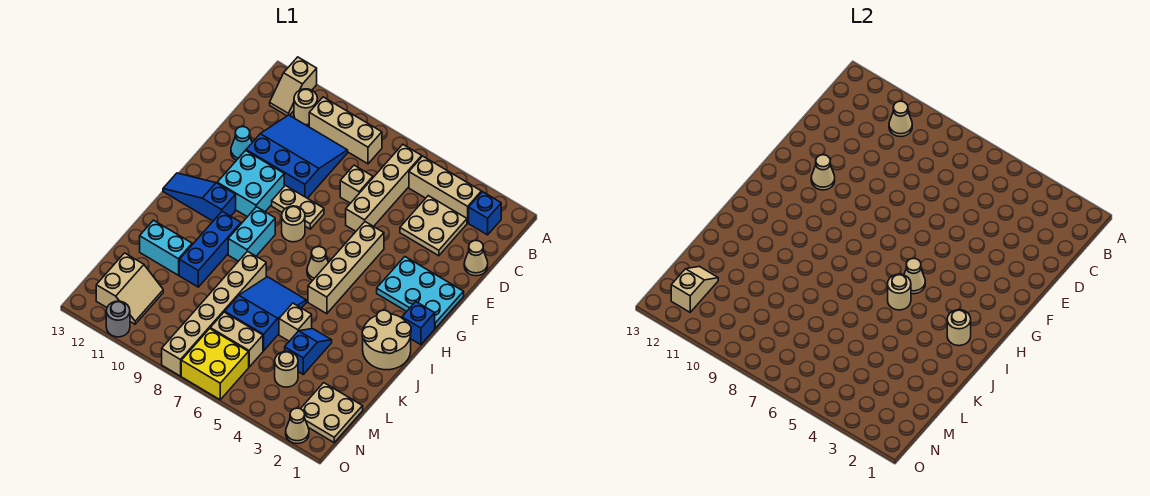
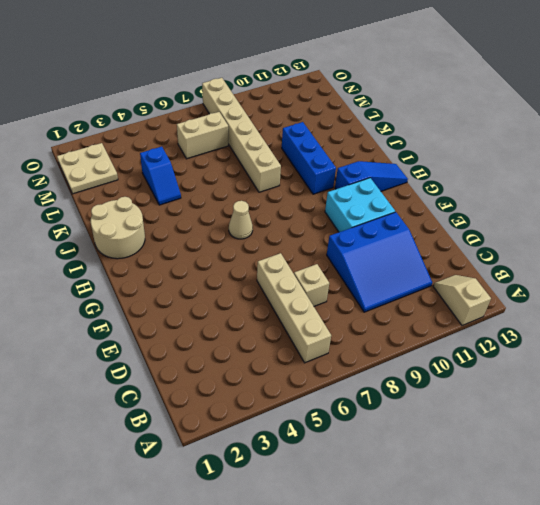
none -> blue brick B2 level 1
none -> tan brick B3:B5 level 1
none -> tan brick B8:B10 level 1
none -> tan round brick B11 level 1

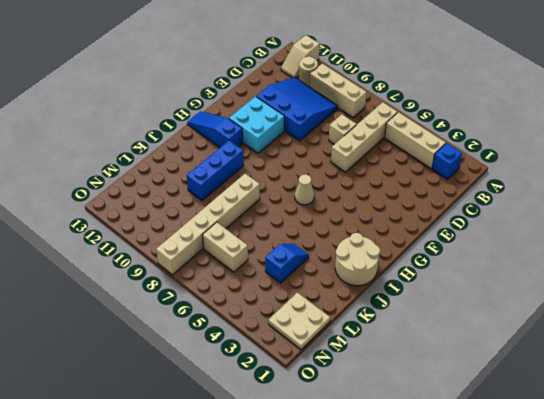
none -> tan plate C3:D4 level 1
none -> tan cone D1 level 1
none -> cyan cone E12 level 1
none -> cyan plate F1:G3 level 1

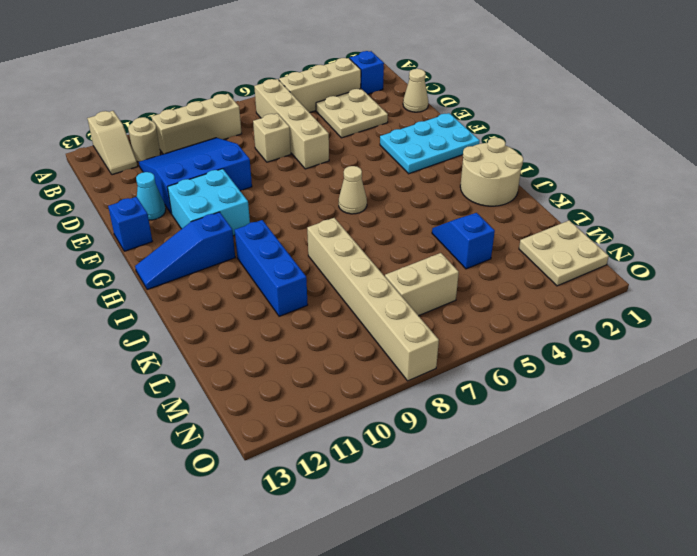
blue brick F13 level 1 -> blue brick H1 level 1
none -> tan brick F5:I5 level 1
none -> tan plate F8:F9 level 1
none -> tan round brick G8 level 1
none -> cyan brick H9:I9 level 1

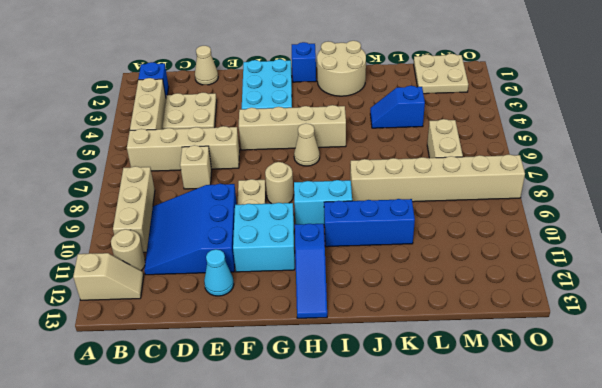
none -> blue slope J6:L7 level 1 top L
none -> tan brick K5 level 1
none -> cyan brick K11:K12 level 1
none -> tan round brick M4 level 1

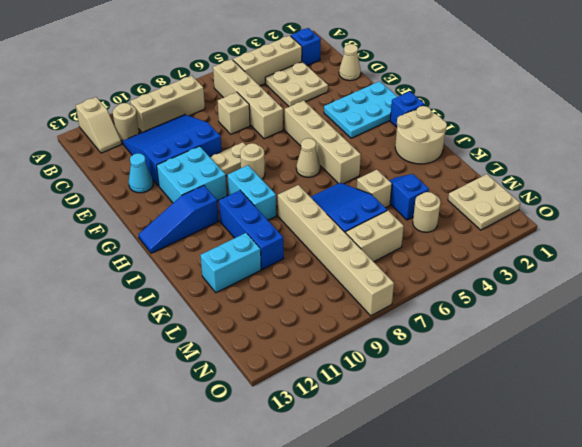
none -> tan slope M11:N12 level 1 top 12
none -> yellow brick N6:O7 level 1
none -> tan cone O2 level 1
none -> grey round brick O11 level 1

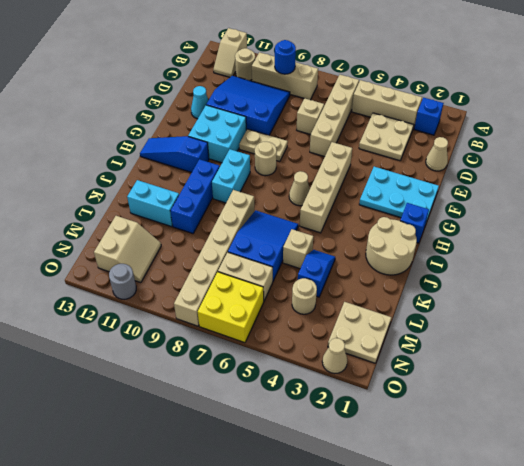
blue round brick B9 level 2 -> none
none -> tan cone B10 level 2
none -> tan cone F11 level 2
none -> tan cone H5 level 2
none -> tan round brick I2 level 2

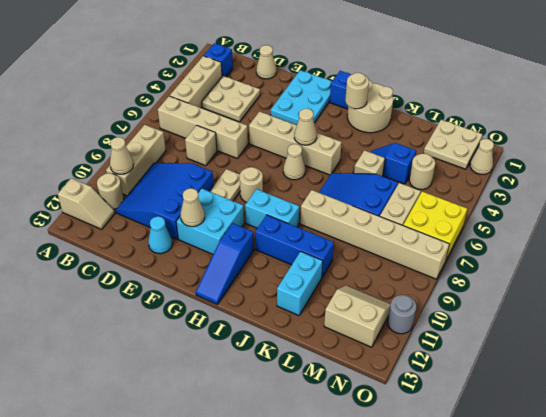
none -> tan round brick I5 level 2
none -> tan slope M12:N12 level 2 top N

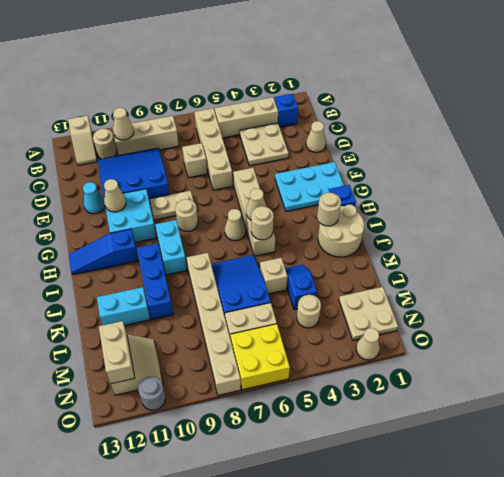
tan brick M12:N12 level 2 -> tan slope M12:N12 level 2 top N

